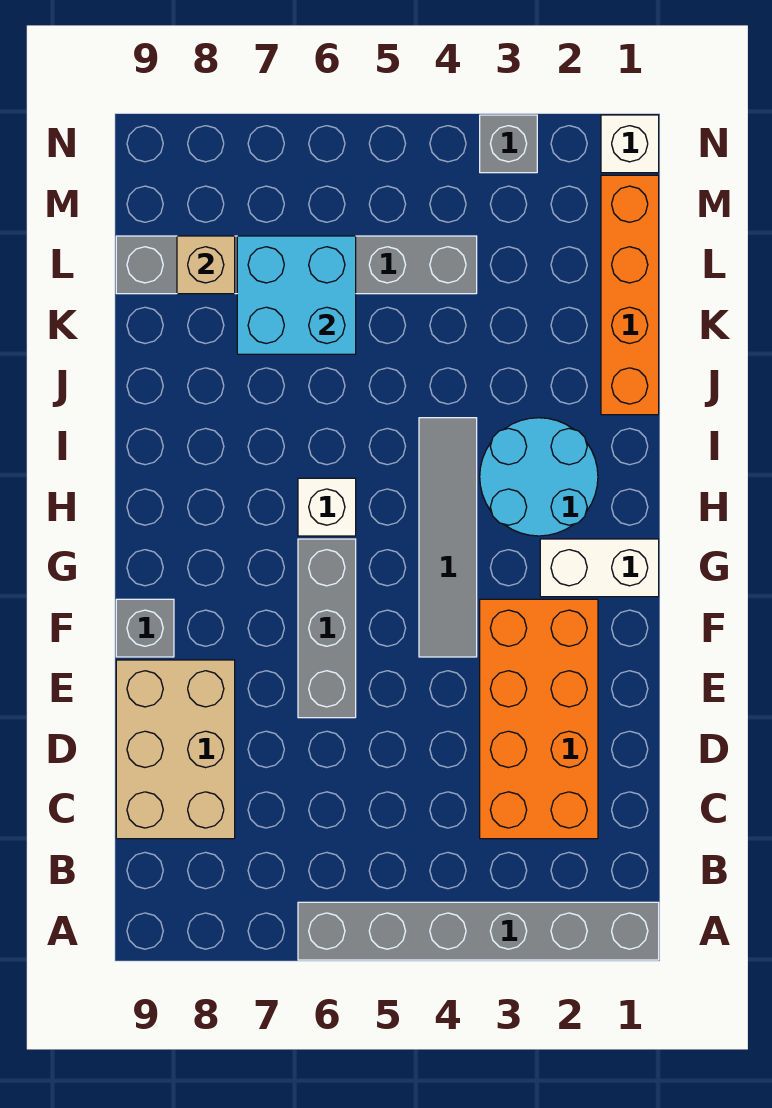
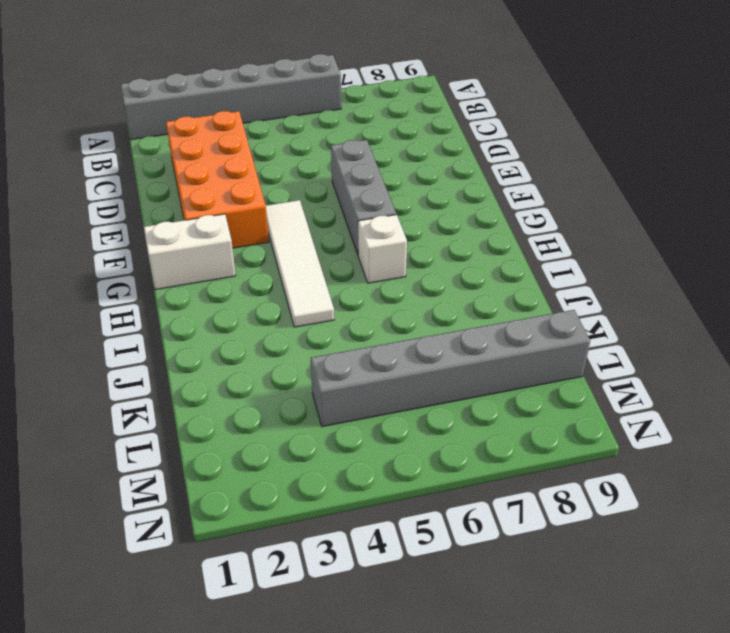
white tile F4:I4 level 1 -> grey tile F4:I4 level 1
none -> tan brick C8:E9 level 1
none -> grey brick F9 level 1
none -> cyan round brick H2:I3 level 1

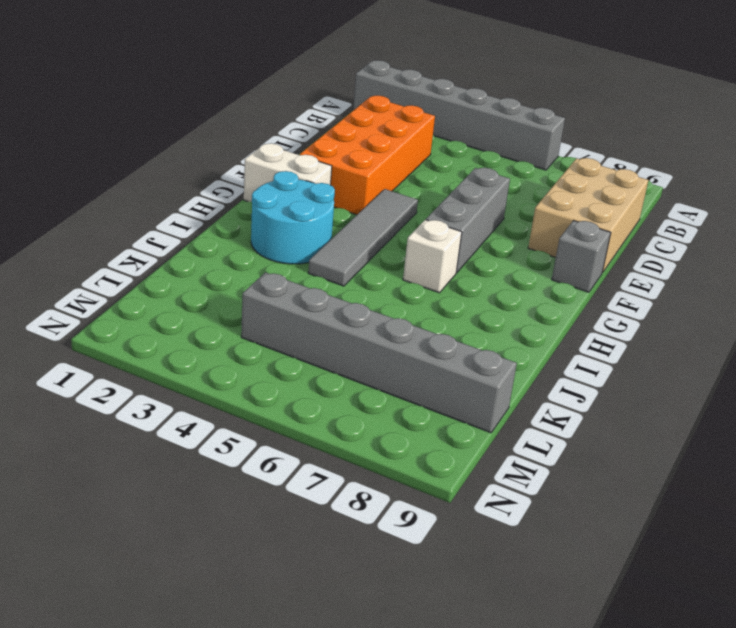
none -> orange brick J1:M1 level 1
none -> white brick N1 level 1
none -> grey brick N3 level 1

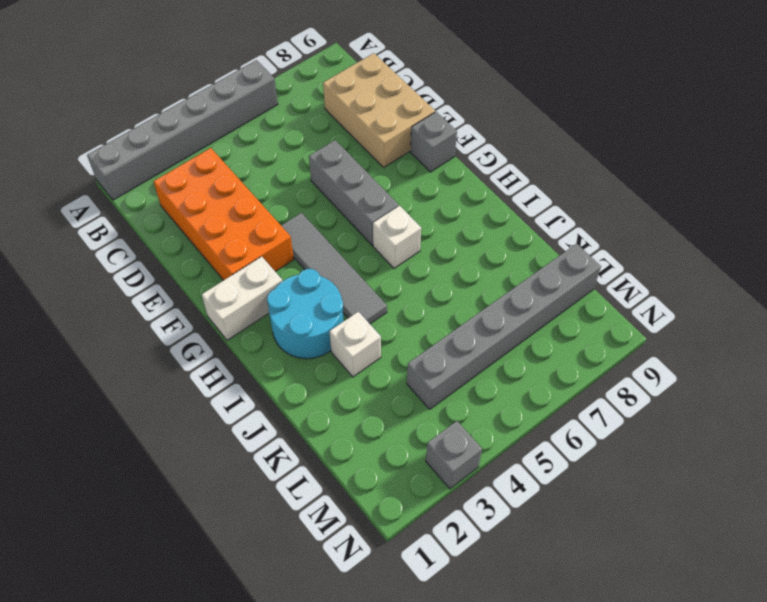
white brick J3 level 1 -> white brick N1 level 1
none -> orange brick J1:M1 level 1
none -> cyan brick K6:L7 level 2
none -> tan brick L8 level 2

